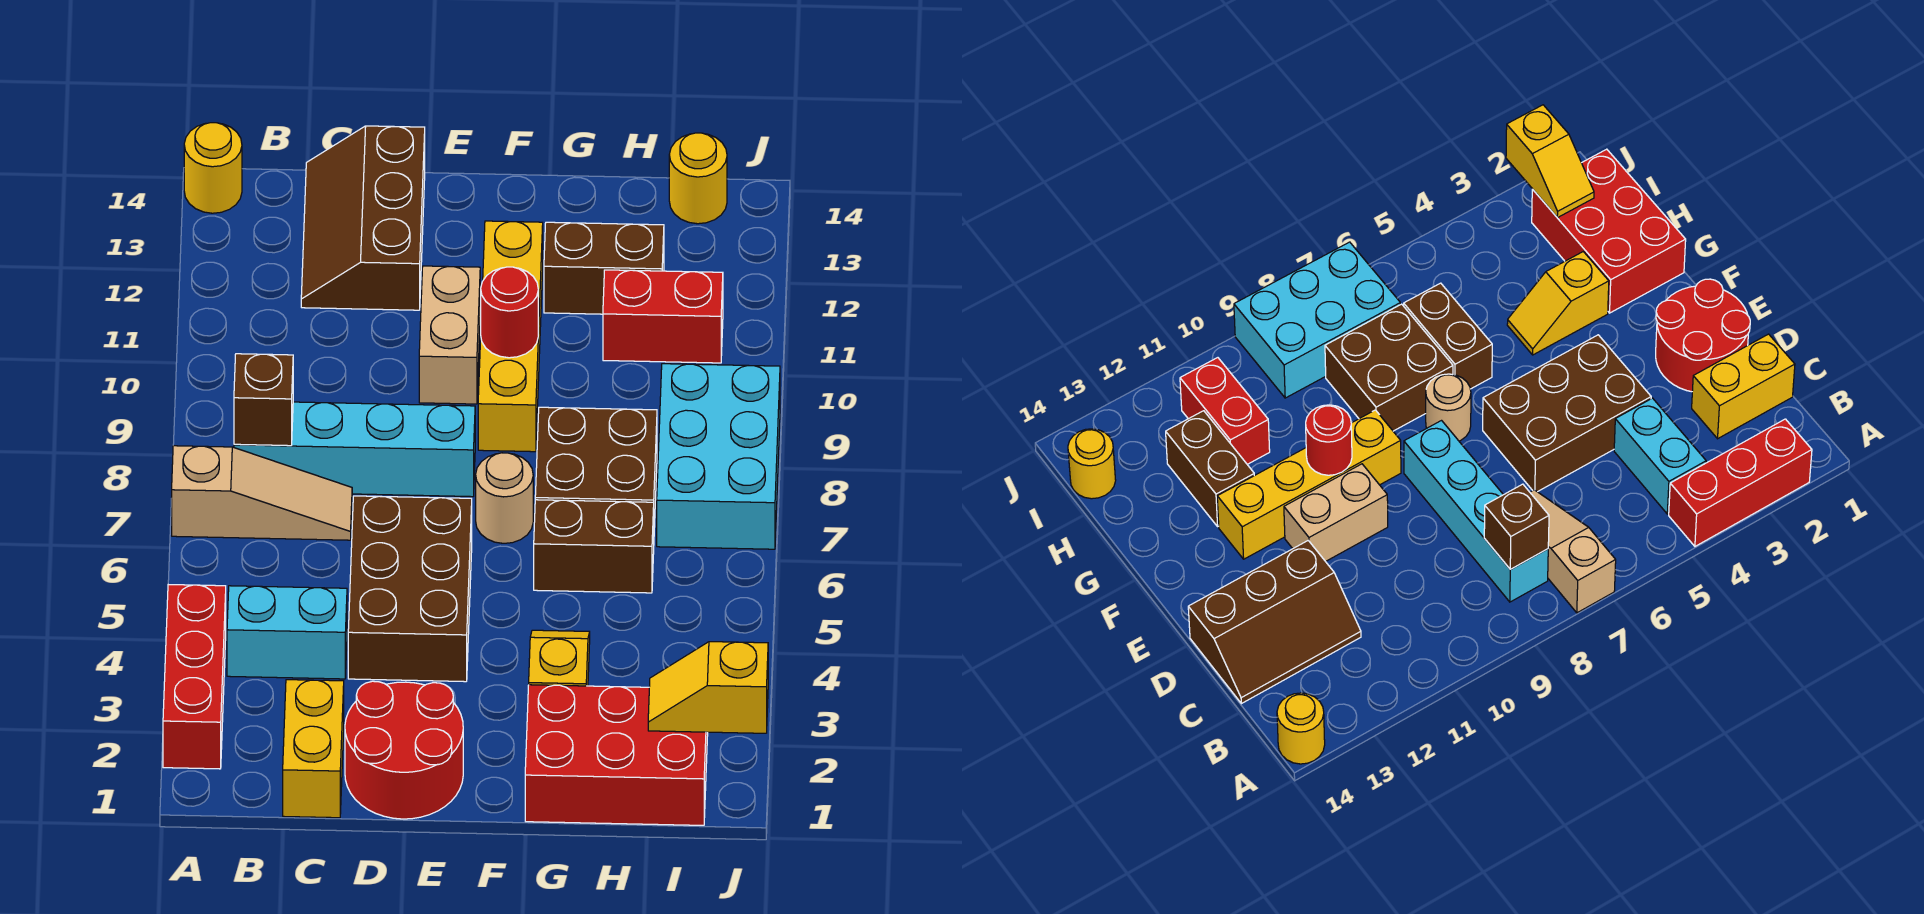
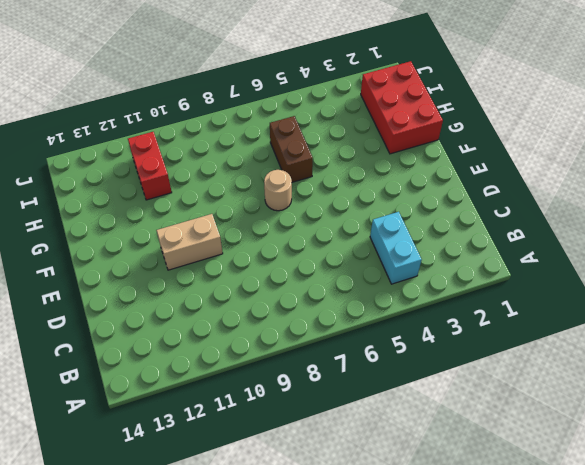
none -> red brick A2:A4 level 1
none -> tan slope A7:C7 level 1 top A
none -> yellow round brick A14 level 1

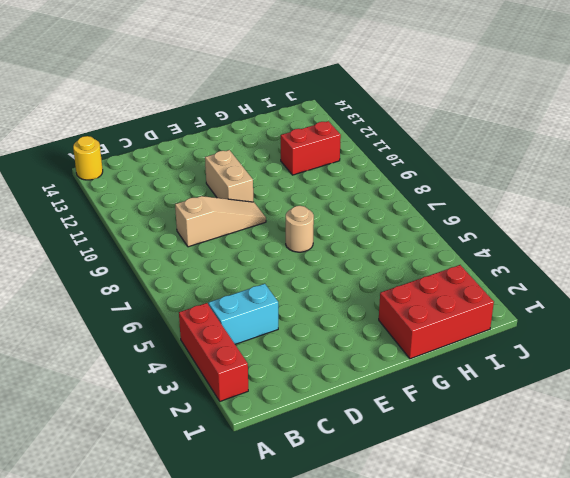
tan slope C9:E9 level 1 top C -> tan slope A7:C7 level 1 top A
none -> cyan brick B8:E8 level 1
none -> yellow brick C1:C2 level 1
none -> brown slope C12:D14 level 1 top D

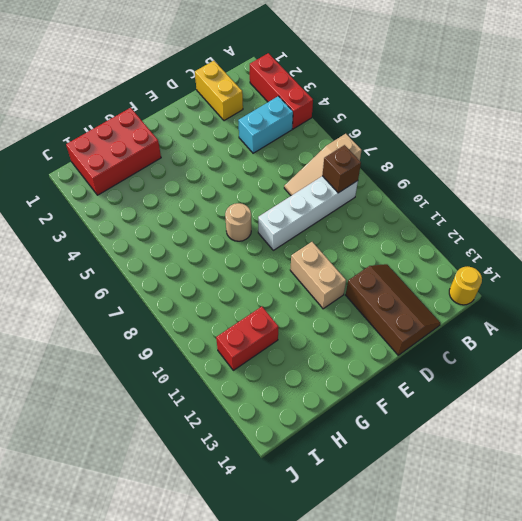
white brick B8:E8 level 1 -> cyan brick B8:E8 level 1
none -> red round brick D1:E2 level 1
none -> brown brick D4:E6 level 1
none -> yellow brick F9:F12 level 1

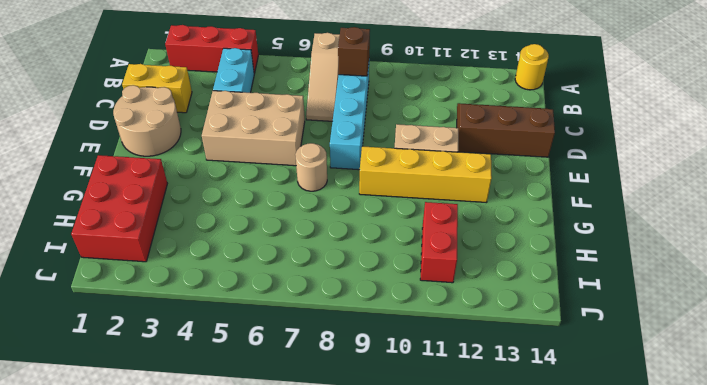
tan round brick D1:E2 level 1 -> red round brick D1:E2 level 1
tan brick D4:E6 level 1 -> brown brick D4:E6 level 1
none -> yellow slope G3:G4 level 1 top 3
none -> brown brick G6:H6 level 1
none -> brown brick G7:H8 level 1

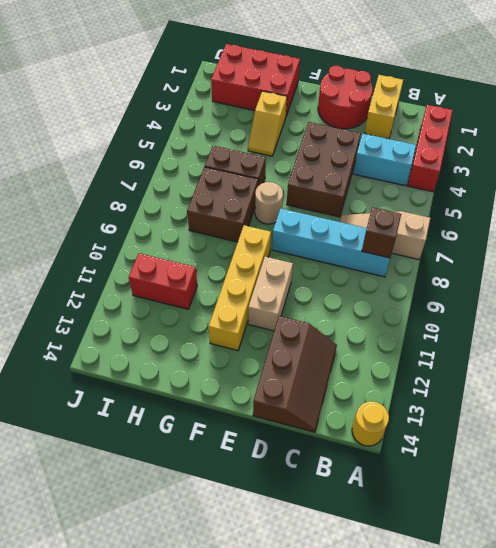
none -> brown brick G12:H12 level 1
none -> cyan brick I7:J9 level 1
none -> yellow round brick I14 level 1

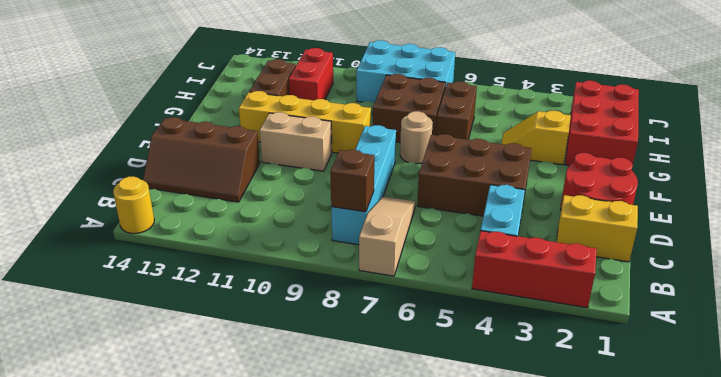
none -> yellow round brick I14 level 1
none -> red round brick F10 level 2
none -> yellow slope I2:J2 level 2 top J

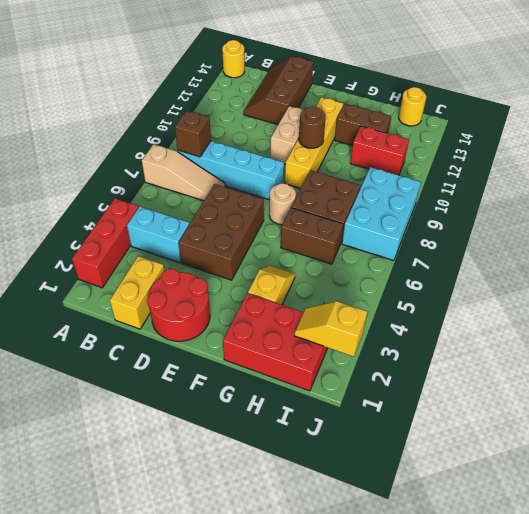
brown round brick F10 level 2 -> red round brick F10 level 2

